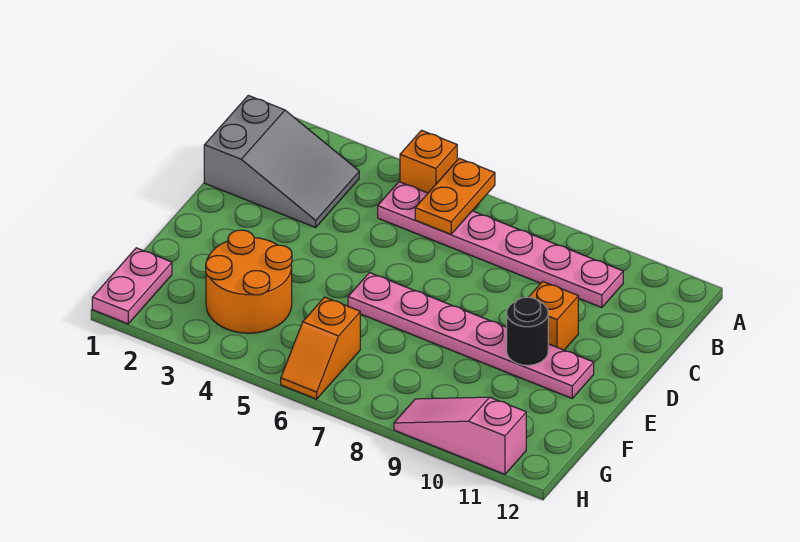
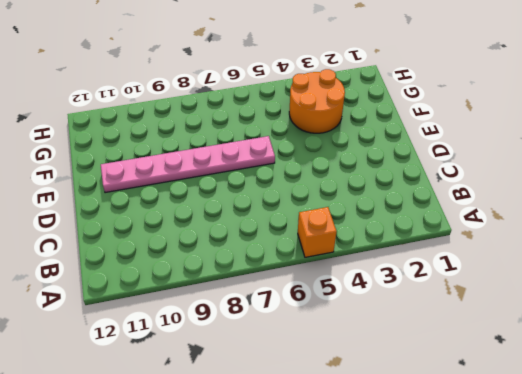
none -> grey slope B1:C3 level 1 top 1
none -> pink plate B5:B10 level 1

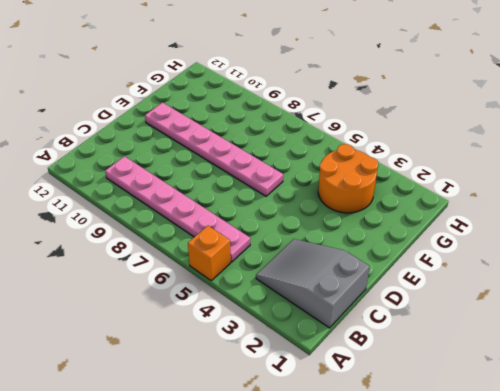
none -> orange brick D10 level 1
none -> pink plate G1:H1 level 1

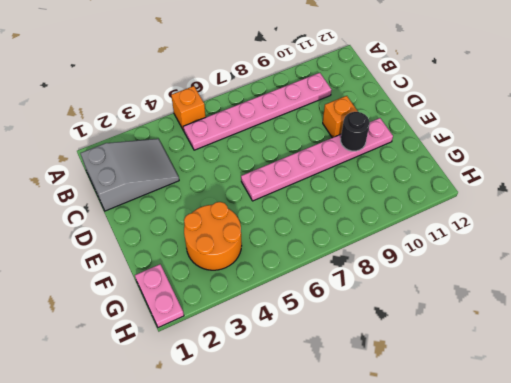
none -> orange slope G6:H6 level 1 top G
none -> pink slope H9:H11 level 1 top 11

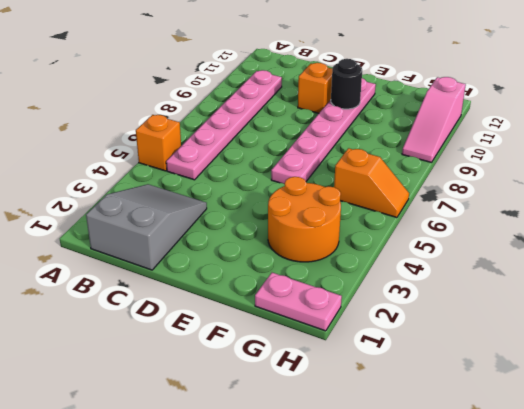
none -> orange plate A6:B6 level 2

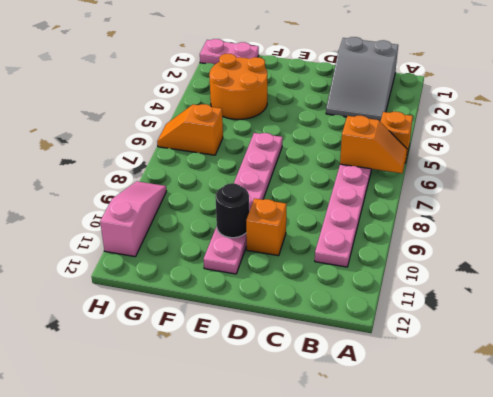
orange slope A6:B6 level 2 top B -> orange plate A6:B6 level 2

